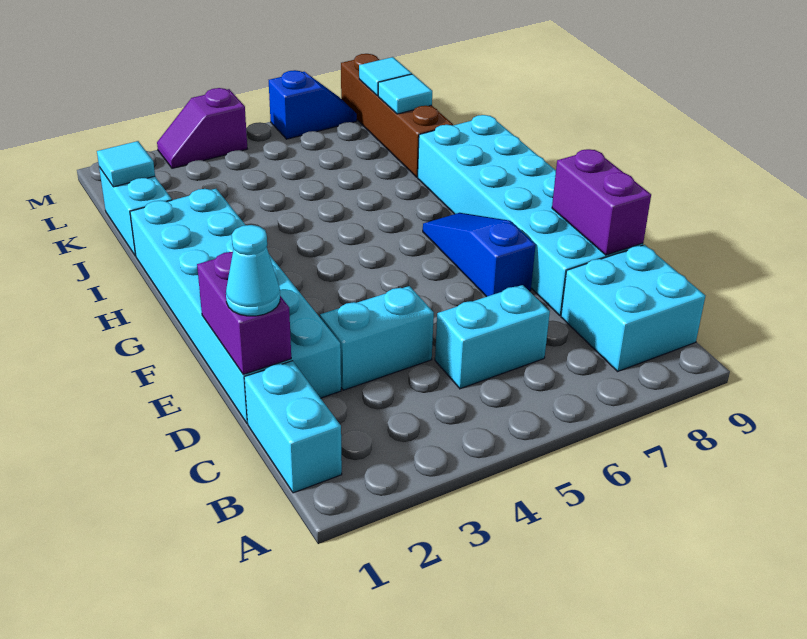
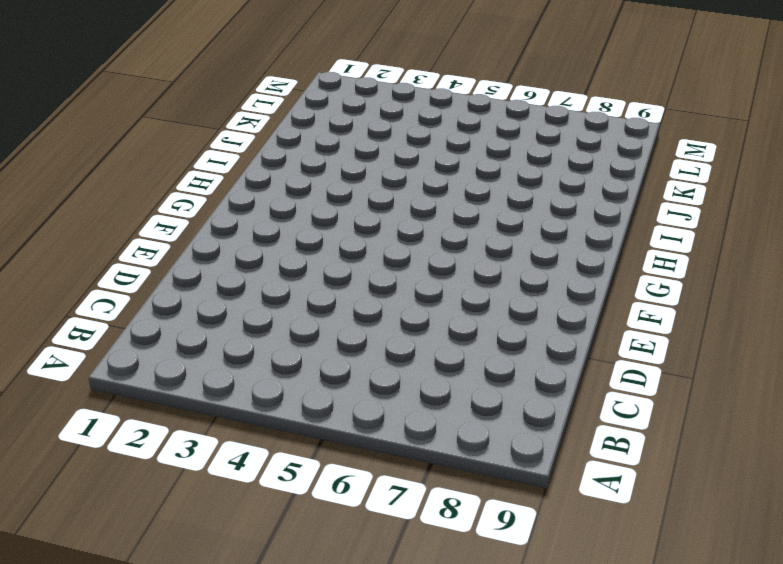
none -> cyan brick B1:C1 level 1
none -> cyan brick B8:C9 level 1
none -> cyan brick C5:C6 level 1

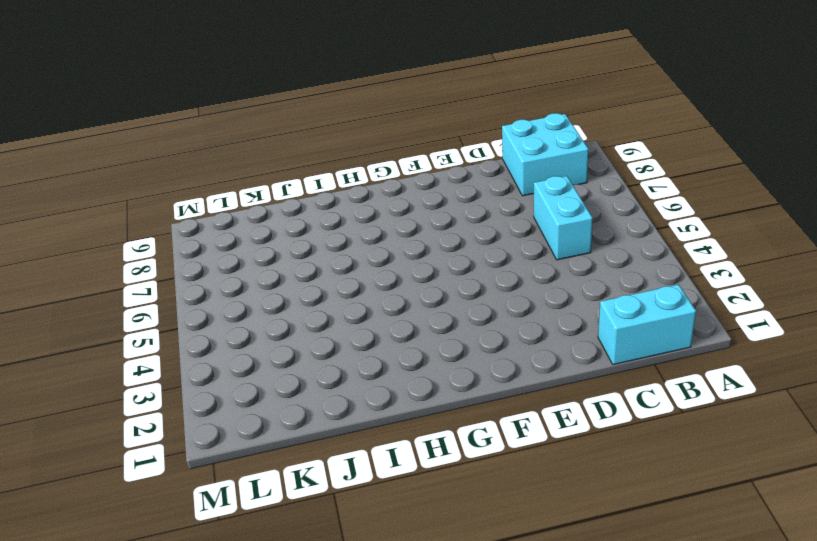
none -> cyan brick D1:I2 level 1
none -> cyan brick D3:D4 level 1
none -> cyan brick D8:I9 level 1

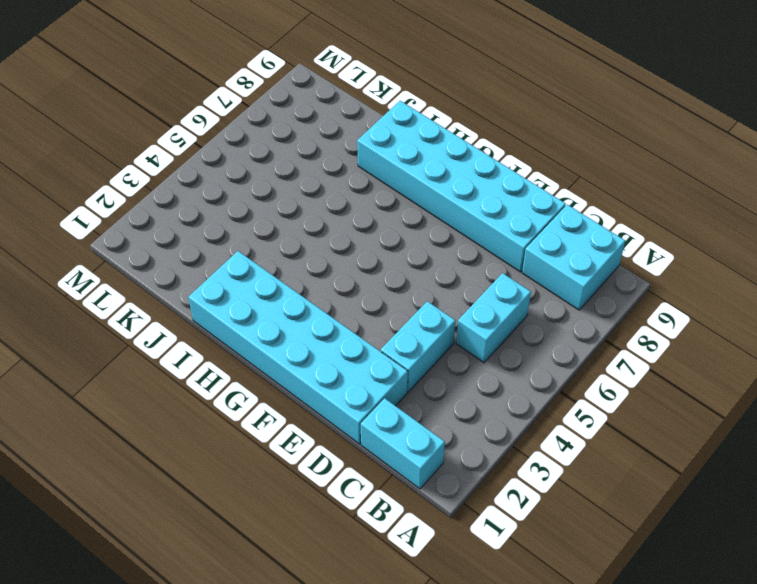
none -> blue slope E7:G7 level 1 top E
none -> cyan brick J1:K1 level 1
none -> brown brick J8:M8 level 1

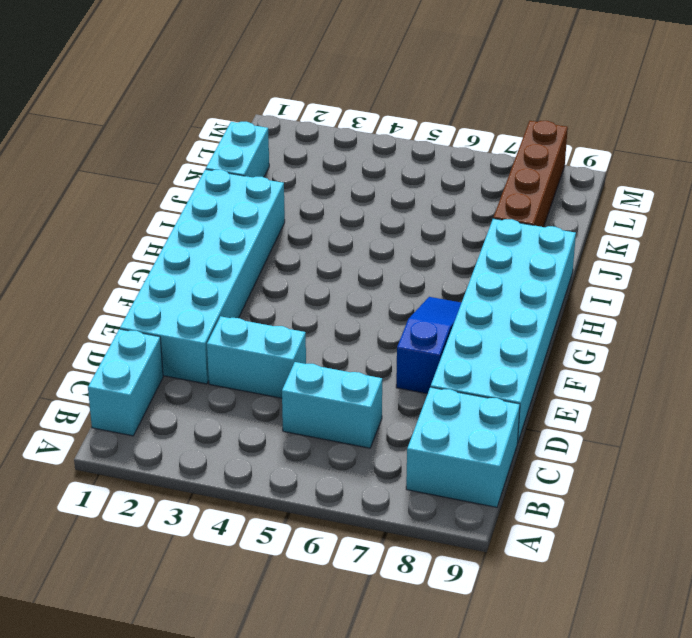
none -> purple slope M3:M4 level 1 top 4
none -> blue slope M6:M7 level 1 top 6
none -> purple brick D1:E1 level 2

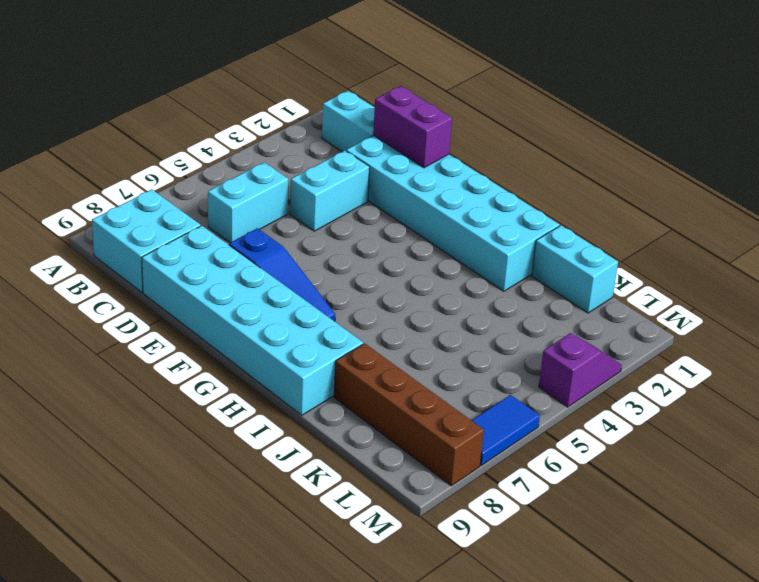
blue tile M6:M7 level 1 -> blue slope M6:M7 level 1 top 6
none -> purple brick D9:E9 level 2
none -> cyan tile K1 level 2
none -> cyan tile K8 level 2

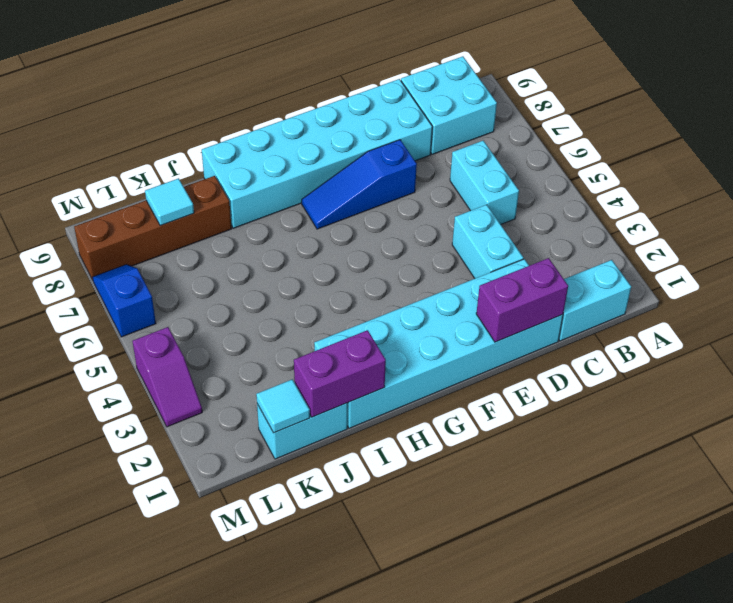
purple brick I1:J1 level 2 -> purple brick D9:E9 level 2
none -> cyan tile L8 level 2
none -> cyan cone D1 level 3

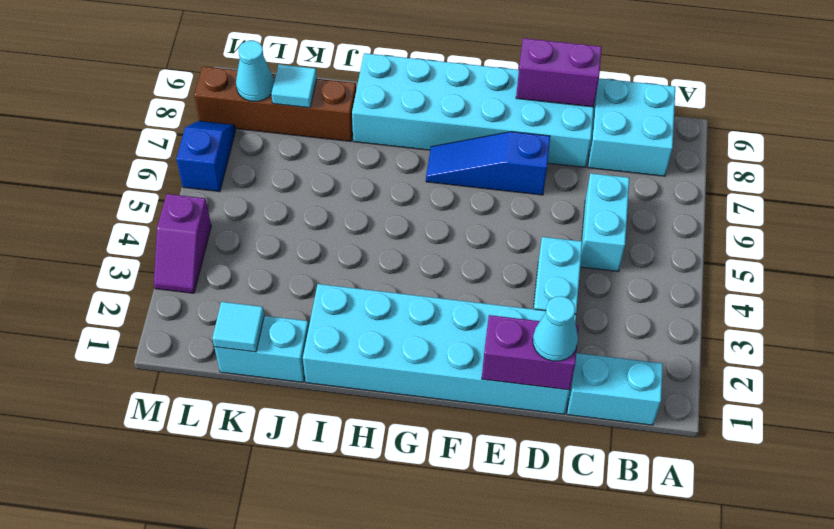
cyan cone L8 level 2 -> cyan tile L8 level 2

